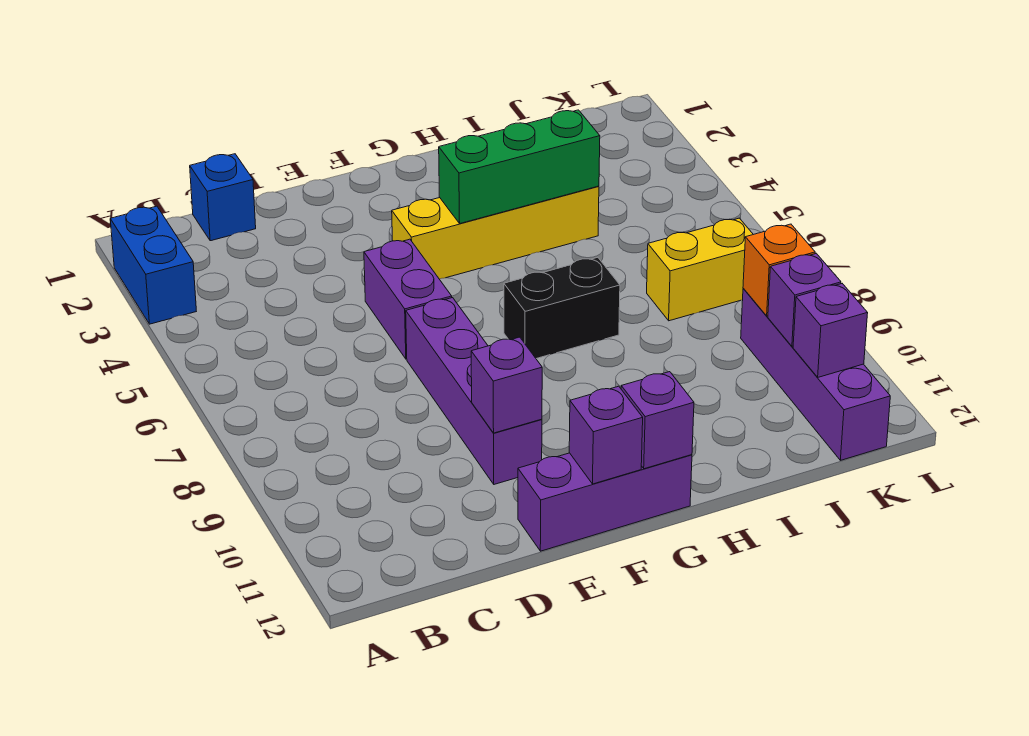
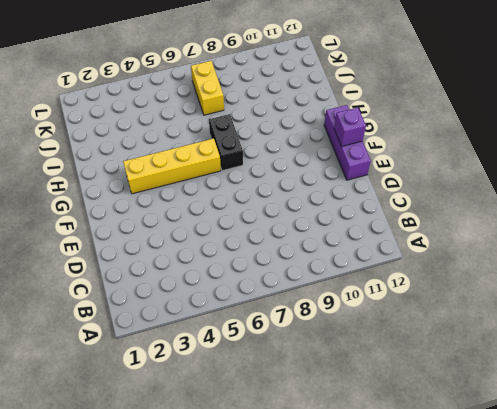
yellow brick G3:G6 level 1 -> yellow brick F4:I4 level 1
none -> blue brick A2:A3 level 1
none -> blue brick C1 level 1
none -> purple brick E5:E6 level 1

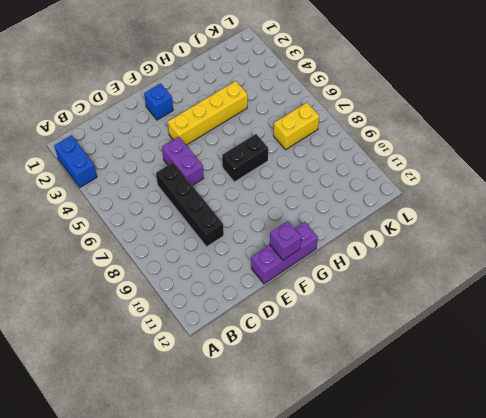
black brick D6:D9 level 1 -> none
blue brick F2 level 1 -> blue brick C1 level 1
none -> purple brick E7:E10 level 1
none -> purple brick K9:K12 level 1
none -> purple brick E10 level 2

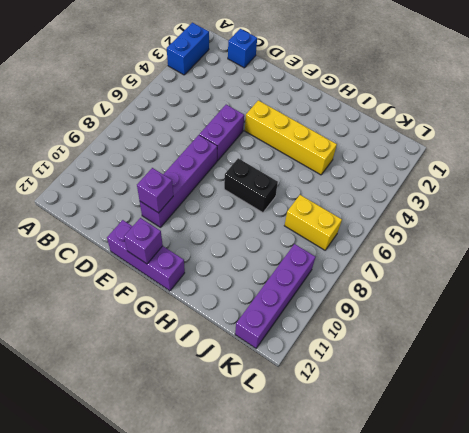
none -> green brick G4:I4 level 2
none -> purple brick G12 level 2
none -> orange brick K9 level 2

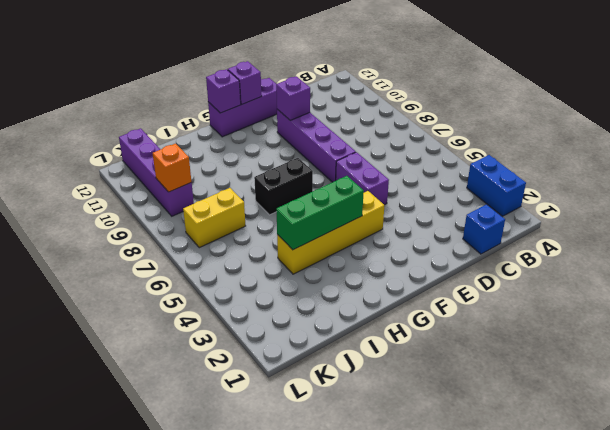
none -> purple brick K10 level 2
none -> purple brick K11 level 2

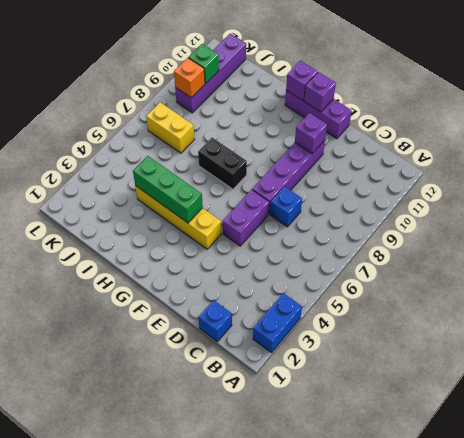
blue brick D7 level 1 -> none
green brick K10 level 2 -> purple brick K10 level 2
none -> purple brick K11 level 2

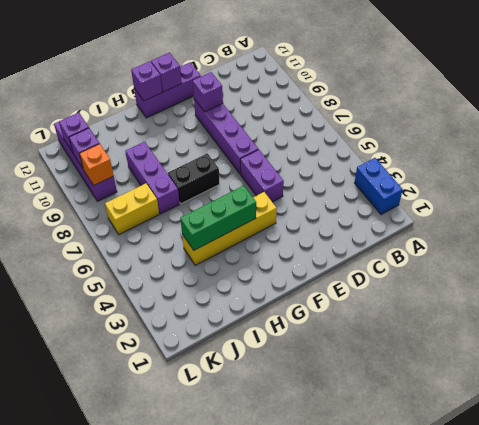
purple brick I7:I9 level 1 -> none
none -> blue brick C1 level 1

